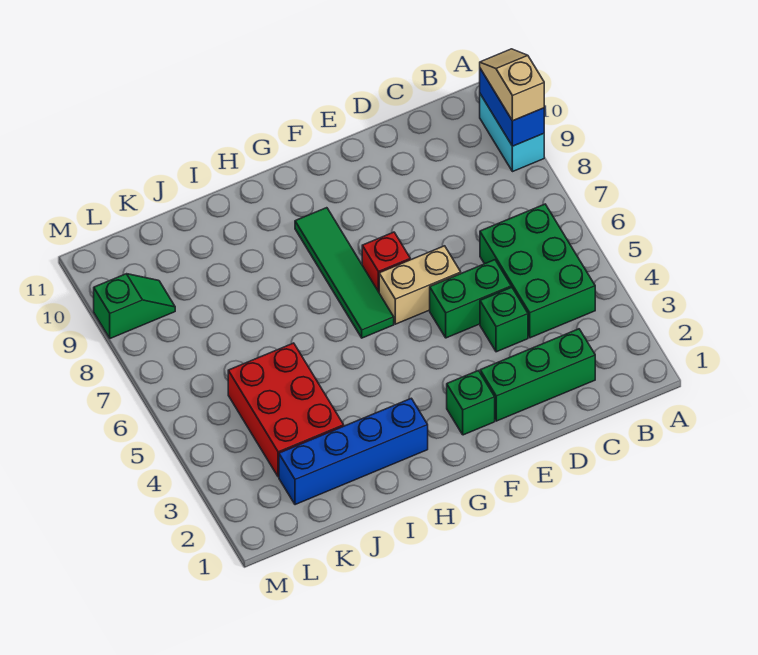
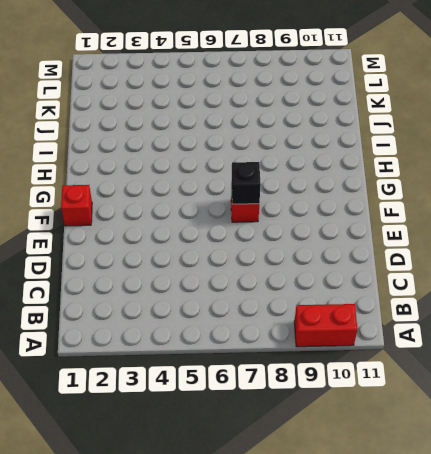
red brick A9:A10 level 1 -> cyan brick A9:A10 level 1
red brick F1 level 1 -> none
black brick F7 level 2 -> none
none -> green brick B4:C6 level 1
none -> green brick C2:E2 level 1
none -> green brick D4 level 1

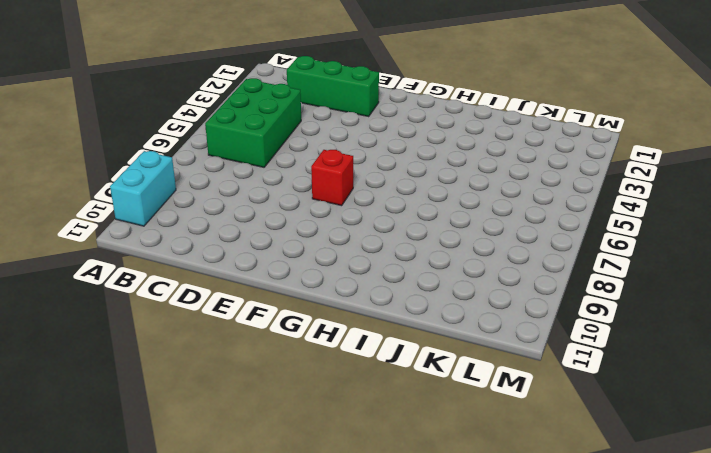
none -> green brick D4 level 1
none -> green brick D5:E5 level 1
none -> tan brick E6:F6 level 1

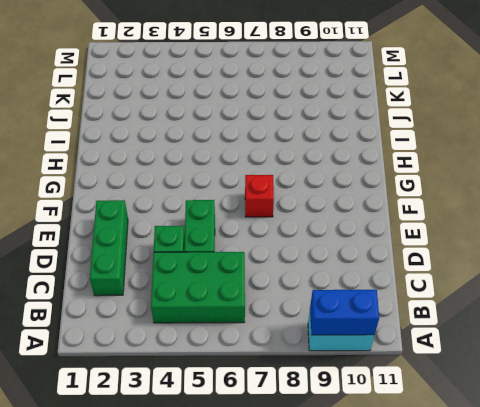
none -> tan brick E6:F6 level 1
none -> green brick F2 level 1
none -> green tile G6:G9 level 1

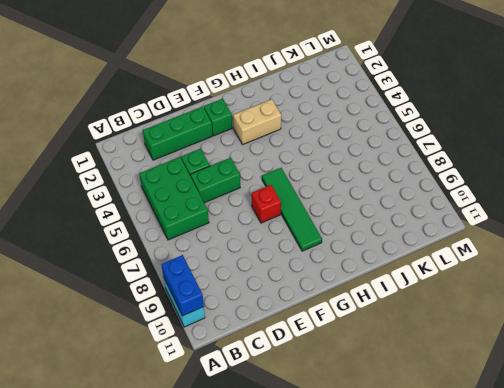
tan brick G3:H3 level 1 -> tan brick E6:F6 level 1
none -> blue brick H2:K2 level 1
none -> red brick J3:K5 level 1
none -> green slope L9:M9 level 1 top M

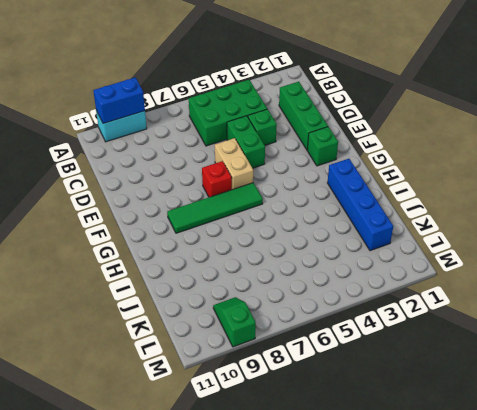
none -> red brick J3:K5 level 1
none -> tan slope A9:A10 level 3 top 9

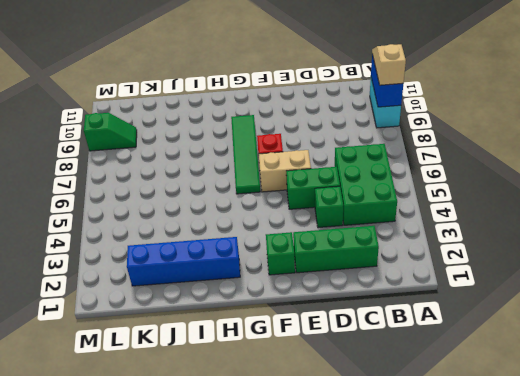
none -> red brick J3:K5 level 1

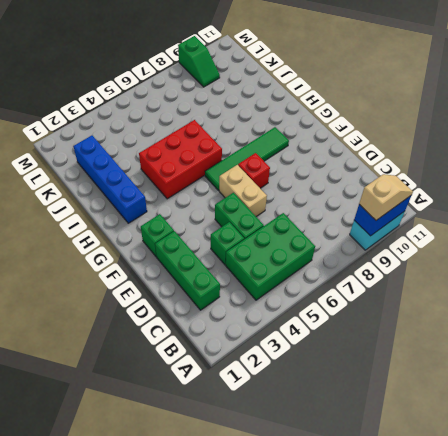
red brick H4:I6 level 1 -> red brick J3:K5 level 1

